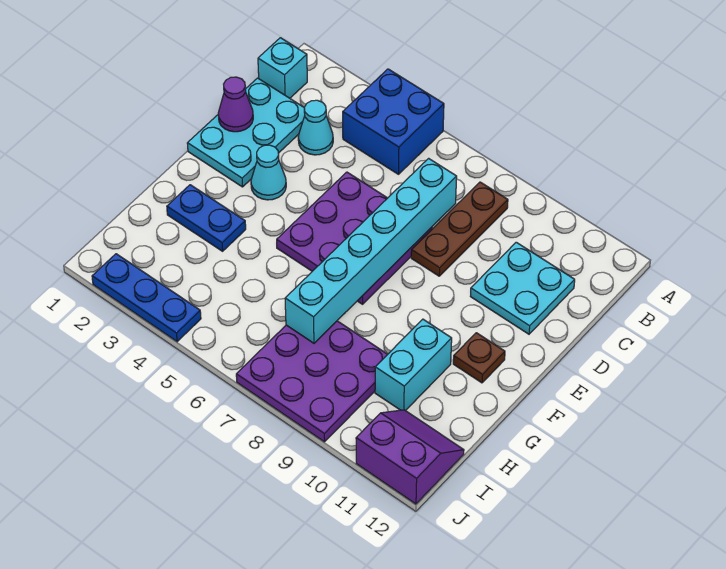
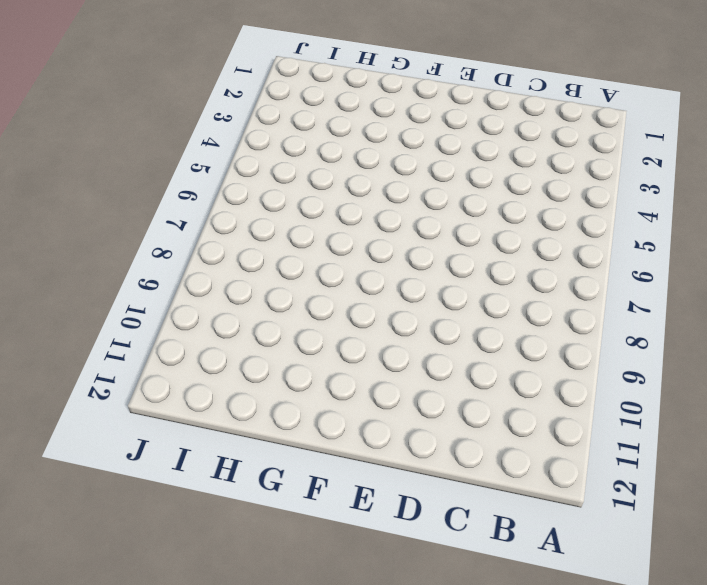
none -> blue brick A4:B5 level 1
none -> cyan brick B1 level 1
none -> brown plate B8:D8 level 1

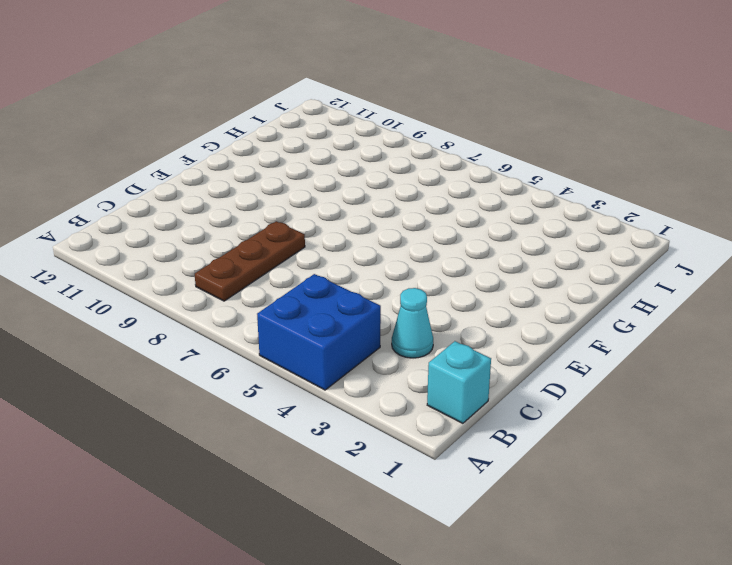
none -> cyan plate C1:E2 level 1
none -> cyan plate C10:D11 level 1
none -> purple plate D5:F7 level 1

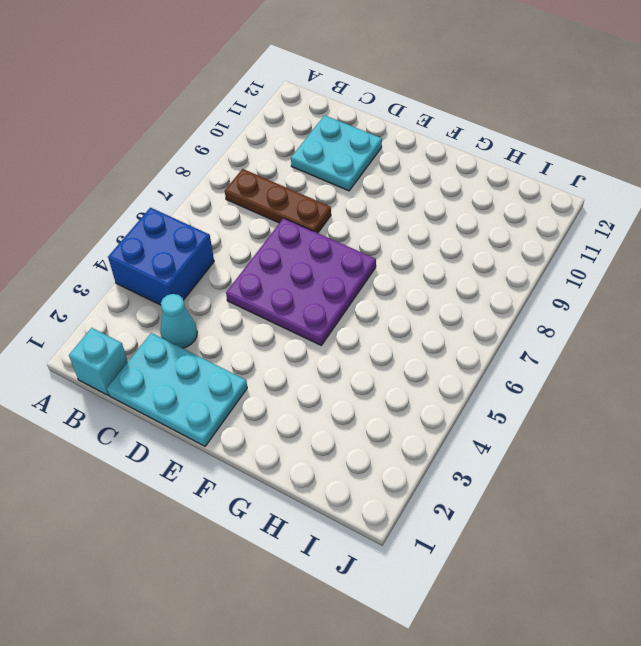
none -> cyan cone E3 level 1
none -> brown plate F11 level 1
none -> blue plate G2:G3 level 1

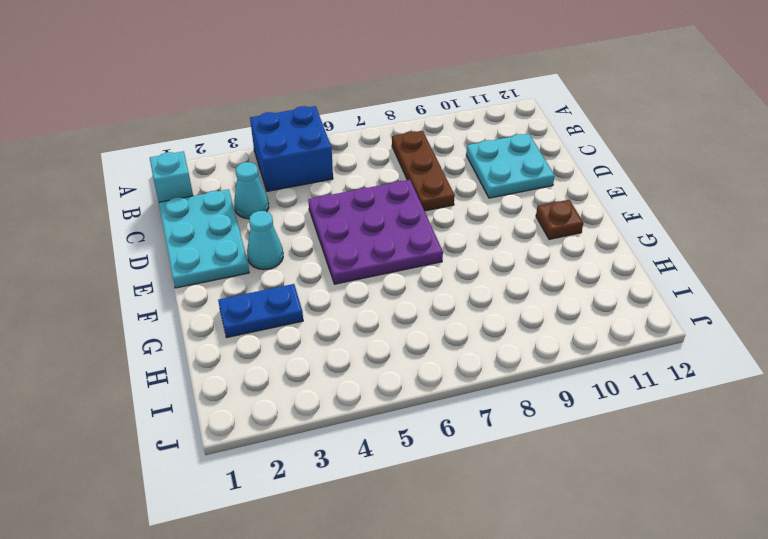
none -> cyan brick G10:H10 level 1
none -> purple plate H7:J9 level 1
none -> purple slope I11:J12 level 1 top J

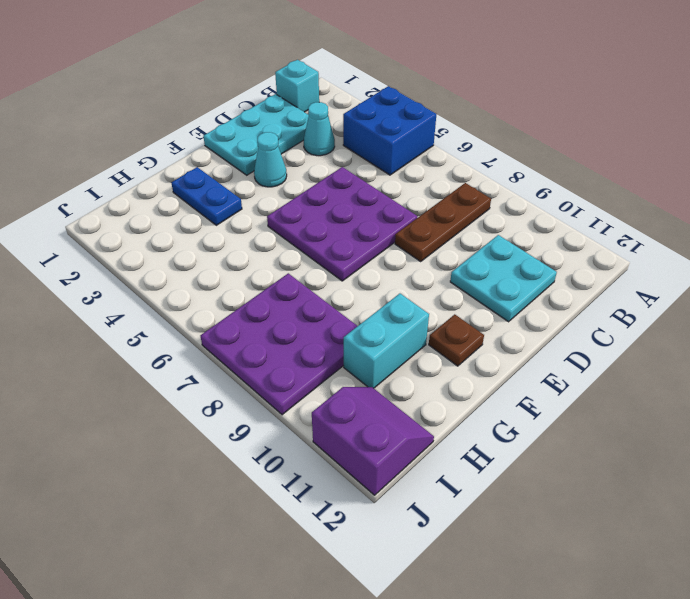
none -> blue plate J2:J4 level 1
none -> cyan brick C7:H7 level 2
none -> purple cone D1 level 2

